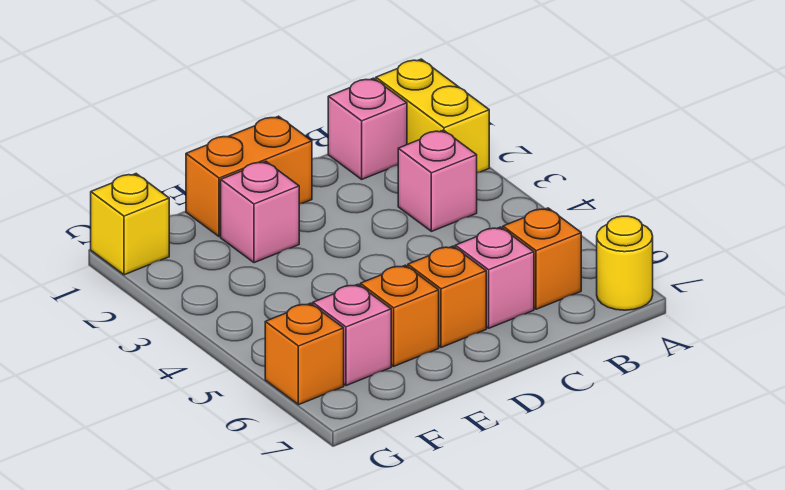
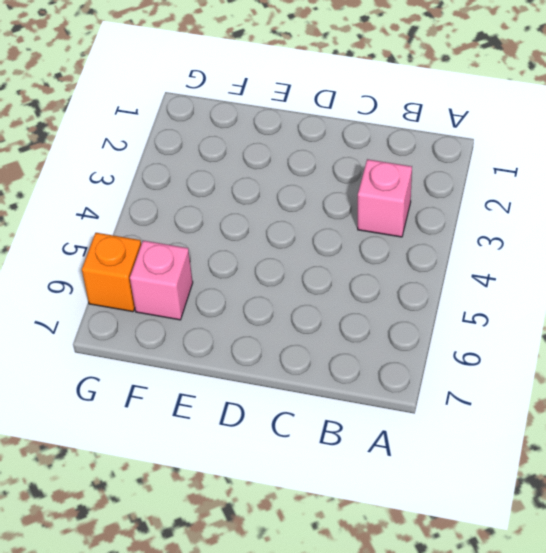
none -> yellow brick A1:A2 level 1
none -> yellow round brick A7 level 1
none -> pink brick B1 level 1

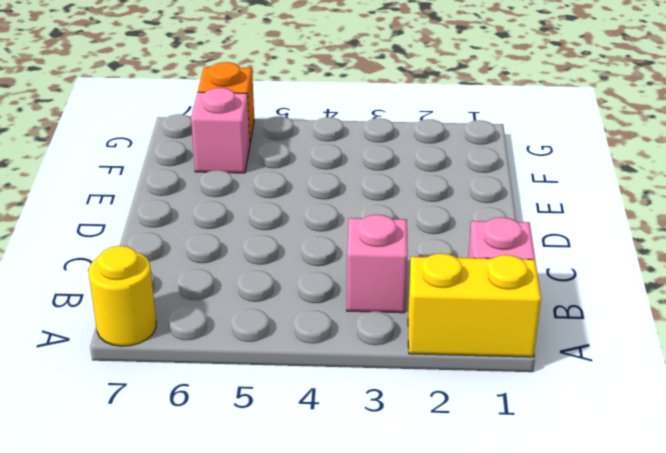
none -> orange brick B6 level 1
none -> pink brick C6 level 1
none -> orange brick D1:E1 level 1

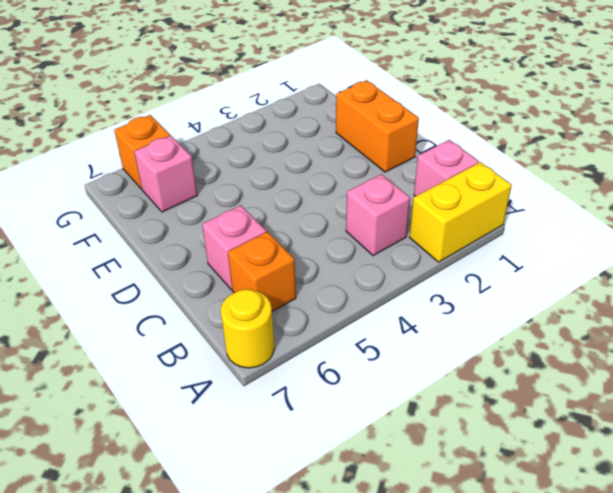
none -> orange brick D6 level 1
none -> pink brick E2 level 1
none -> orange brick E6 level 1

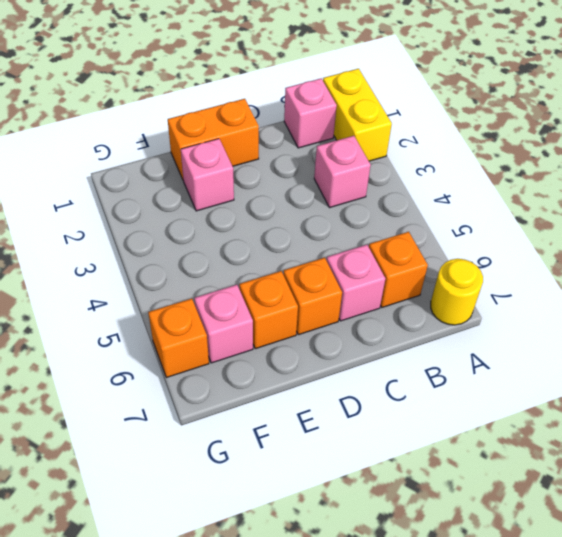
none -> yellow brick G1 level 1

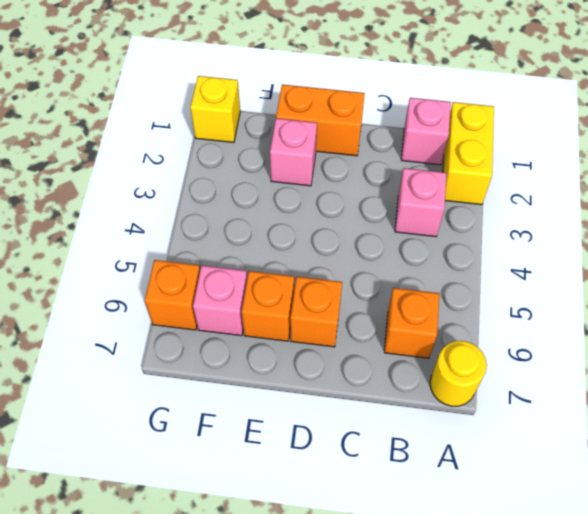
none -> pink brick C6 level 1

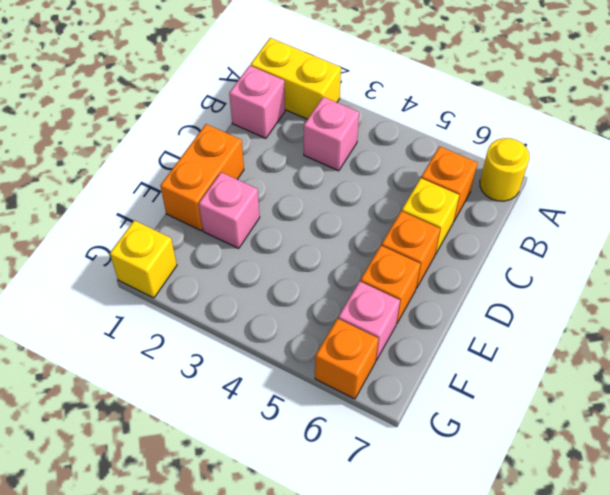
yellow brick C6 level 1 -> pink brick C6 level 1

